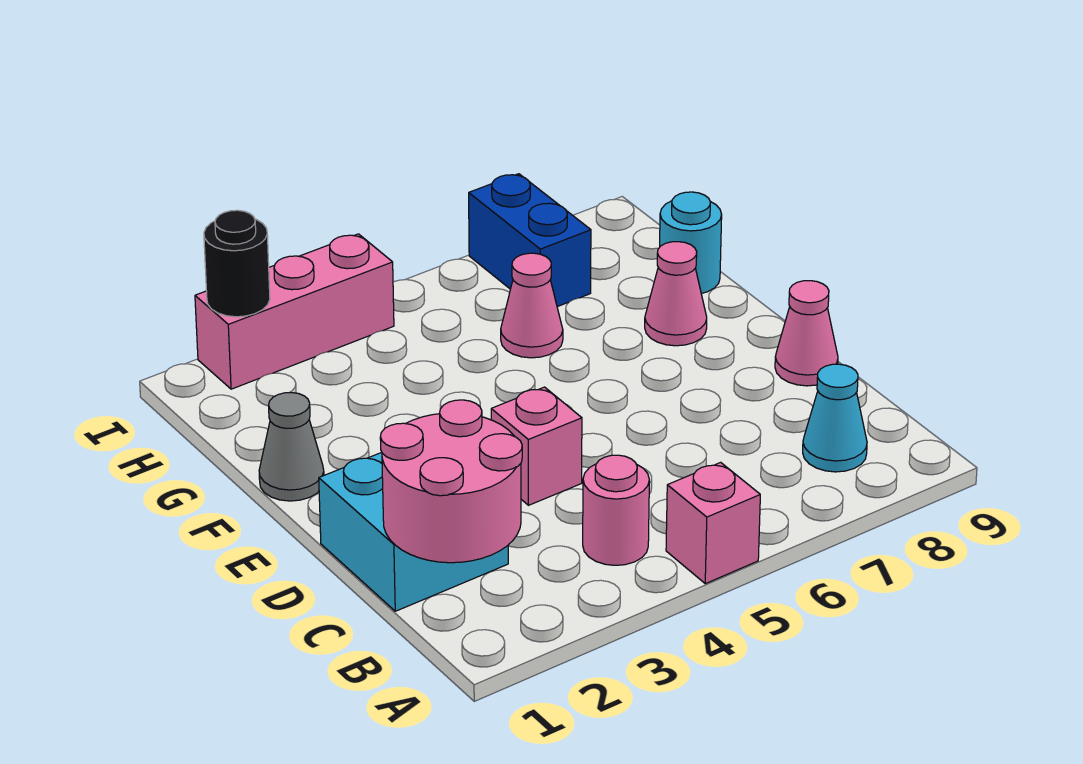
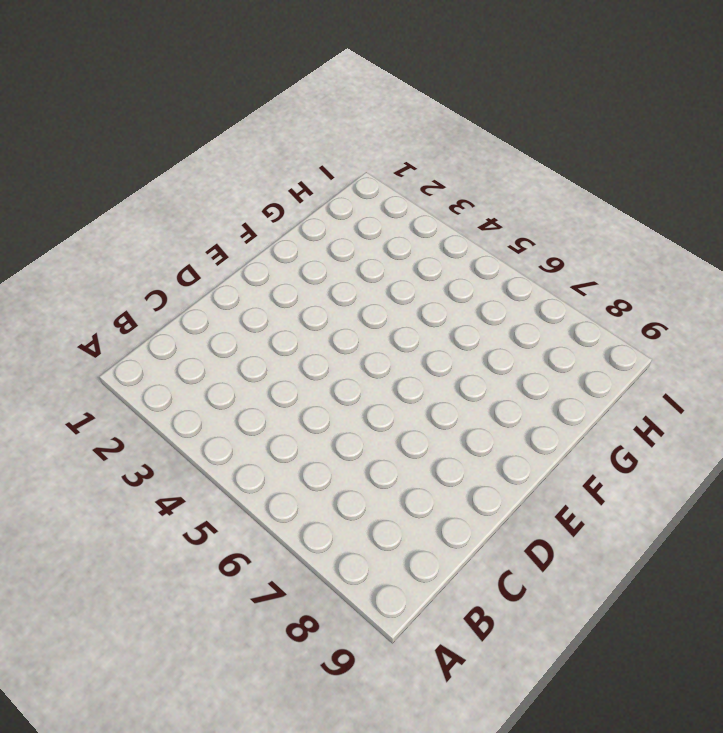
none -> pink brick A5 level 1
none -> pink round brick B4 level 1
none -> cyan cone B8 level 1

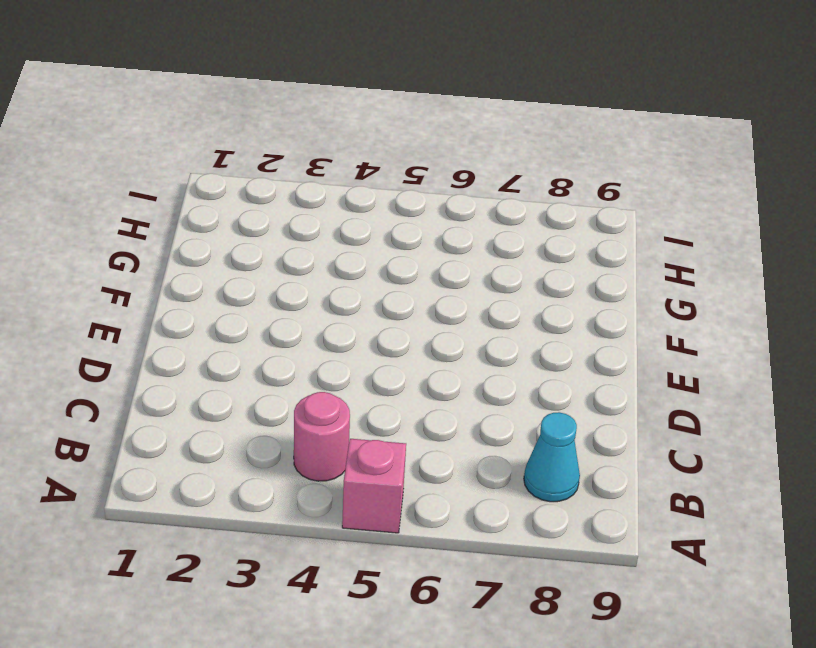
none -> cyan brick C1:D2 level 1
none -> pink brick D4 level 1
none -> pink cone D9 level 1

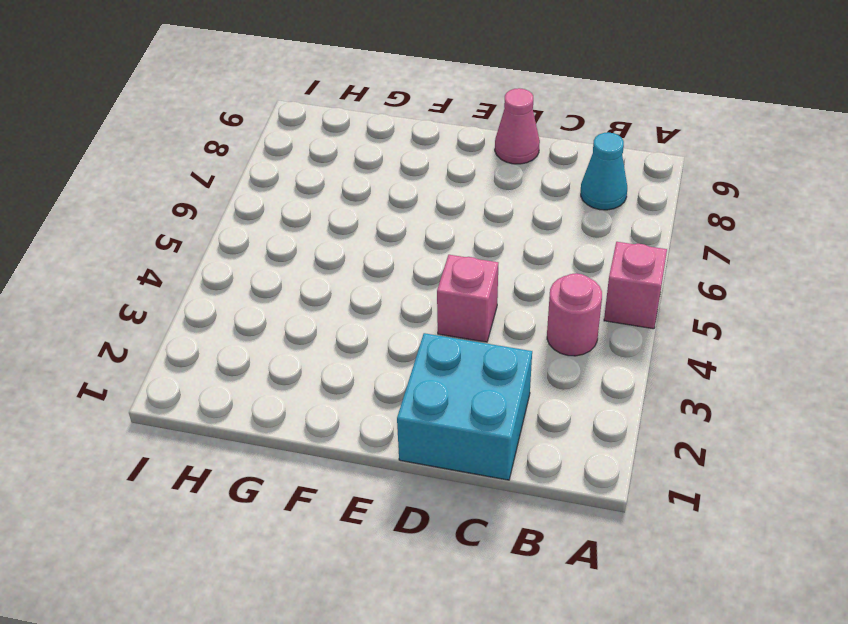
none -> grey cone F1 level 1
none -> pink cone F8 level 1
none -> pink cone G6 level 1

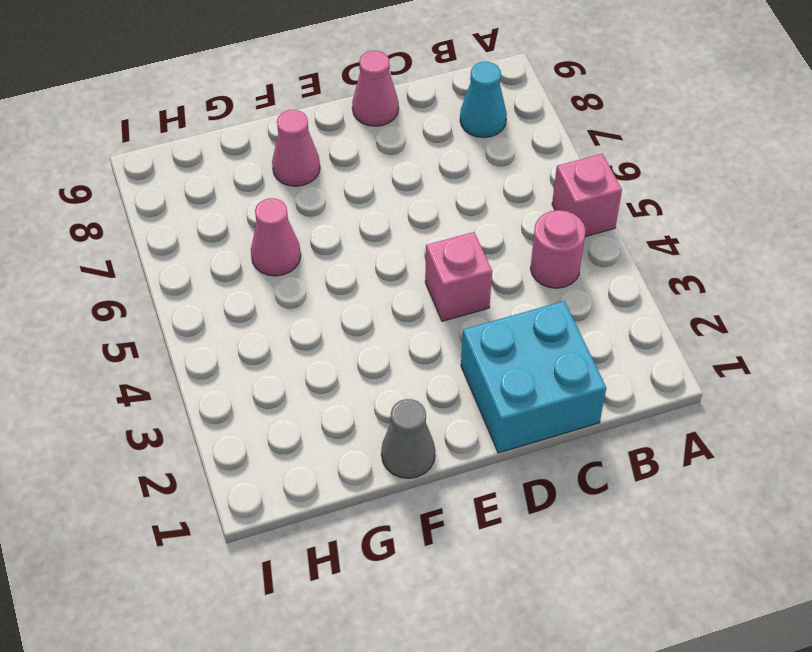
none -> cyan round brick G9 level 1
none -> blue brick H7:I7 level 1
none -> pink brick I2:I4 level 1

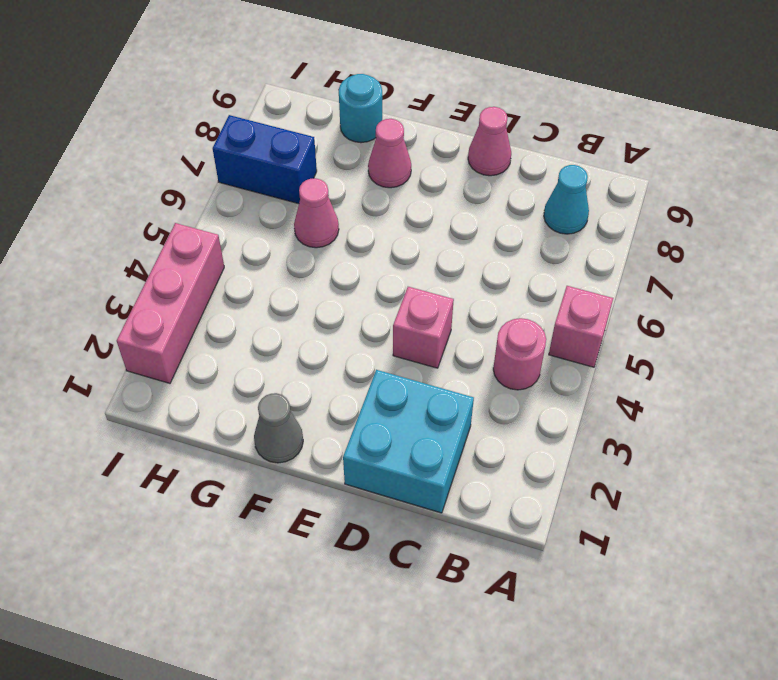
none -> pink round brick B1:C2 level 2
none -> black round brick I2 level 2

